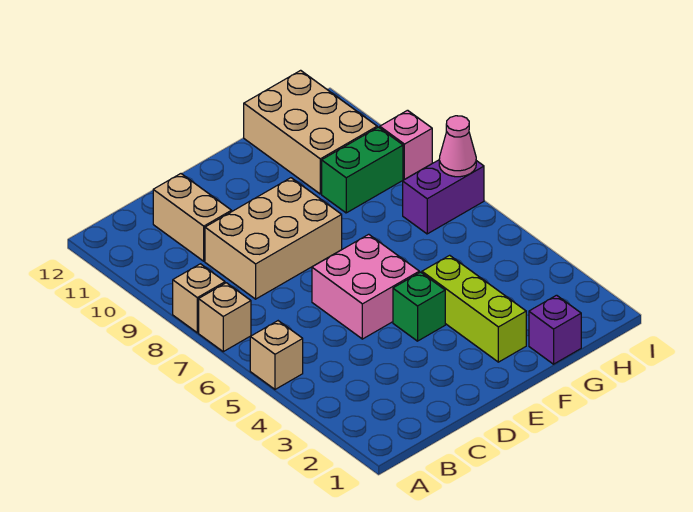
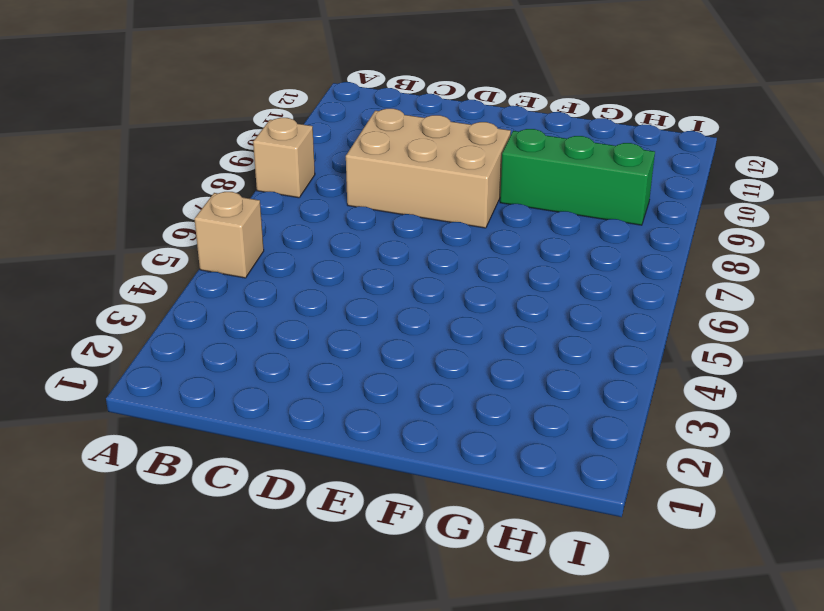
green brick F9:H9 level 1 -> green brick G9:H9 level 1
none -> tan brick A7 level 1
none -> tan brick C10:C11 level 1
none -> pink brick D5:E6 level 1

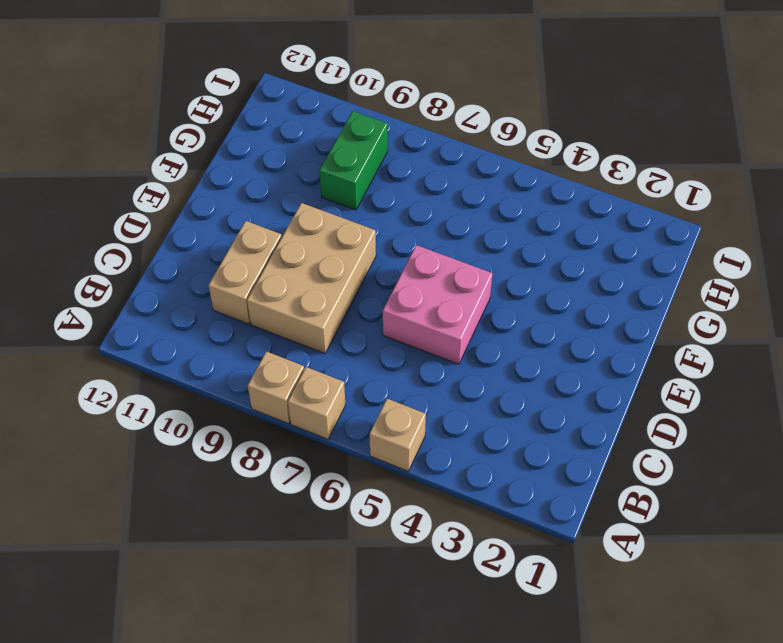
tan brick C10:D10 level 1 -> tan brick C10:C11 level 1
none -> green brick E4 level 1
none -> lime brick F2:F4 level 1
none -> purple brick G1 level 1

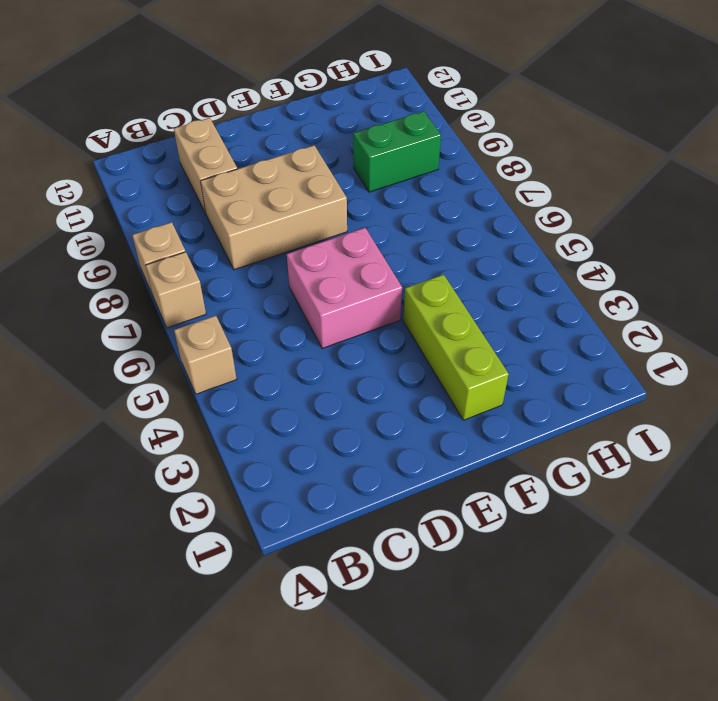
none -> green brick E4 level 1
none -> purple brick G1 level 1
none -> tan brick G10:H12 level 1

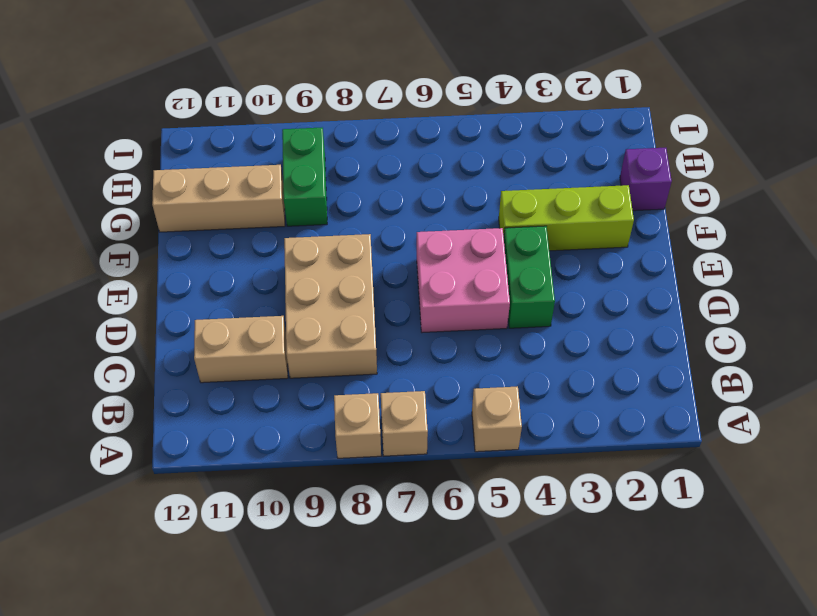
green brick D4:E4 level 1 -> green brick E4 level 1
tan brick G10:G12 level 1 -> tan brick G10:H12 level 1
none -> purple brick H7:I7 level 1
none -> pink brick I9 level 1
none -> pink cone I7 level 2

